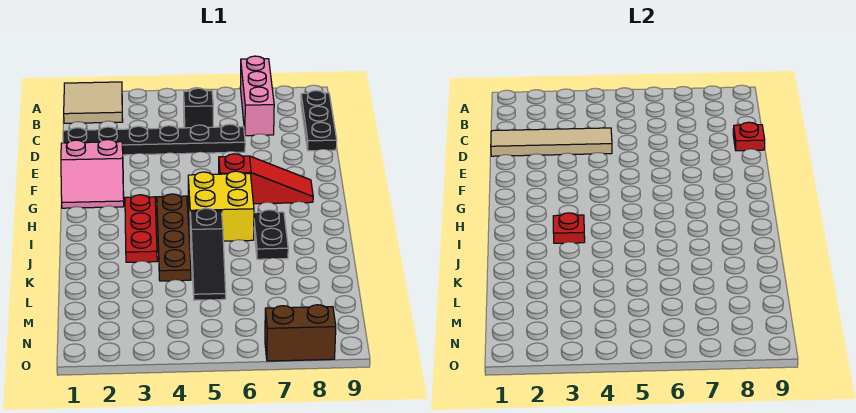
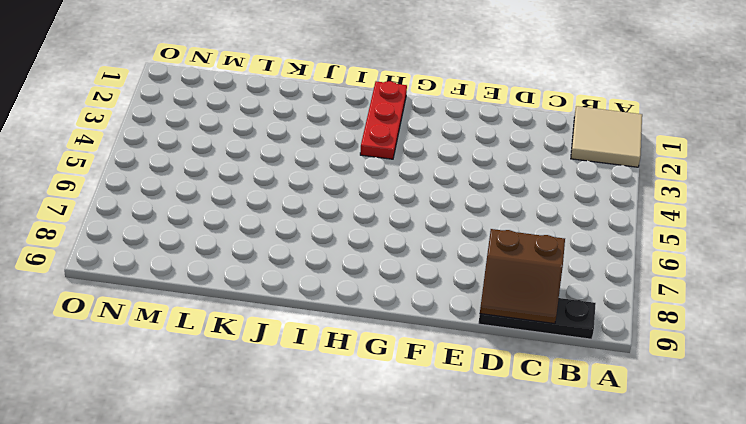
brown slope C8:D9 level 2 top 8 -> red plate D9 level 2
red plate H1:H3 level 1 -> red plate H3:J3 level 1
none -> pink brick A7:C7 level 1
none -> black brick C5 level 1
none -> black plate D1:D6 level 1

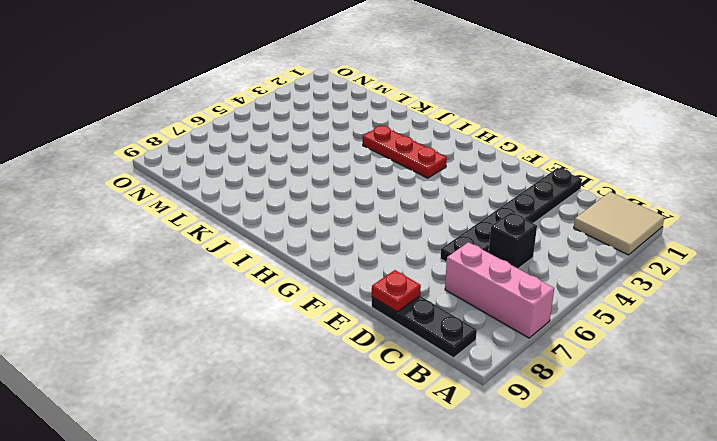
none -> pink slope F1:G2 level 1 top F
none -> red slope G6:G8 level 1 top 6
none -> brown plate H4:K4 level 1

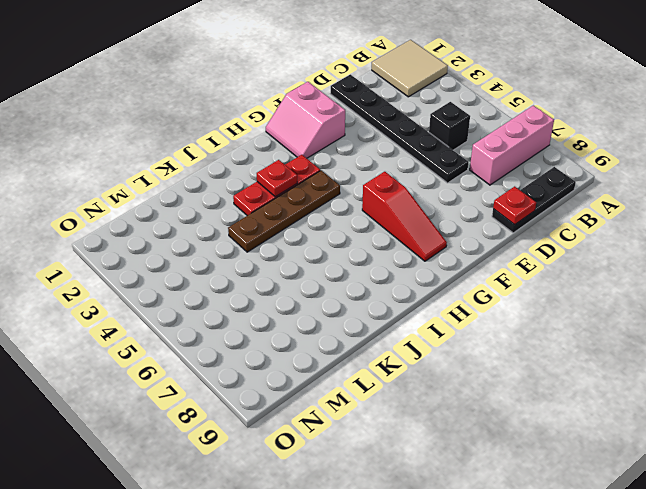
none -> yellow brick H5:I6 level 1
none -> black plate I7:J7 level 1
none -> black slope J5:L5 level 1 top J

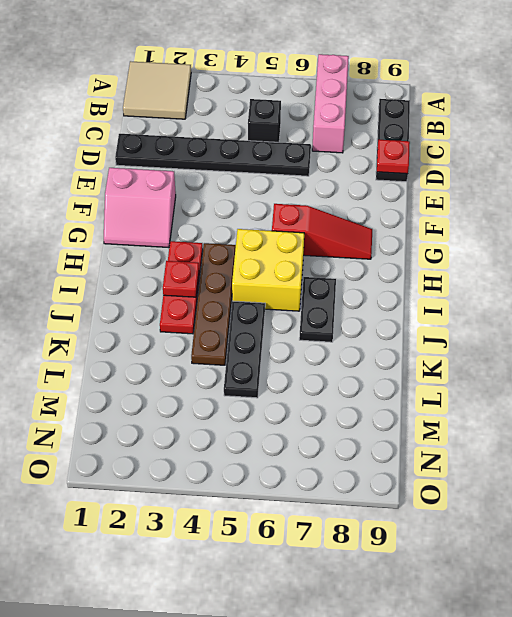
black plate J5:L5 level 1 -> black slope J5:L5 level 1 top J
none -> brown brick O7:O8 level 1
none -> tan tile D1:D4 level 2

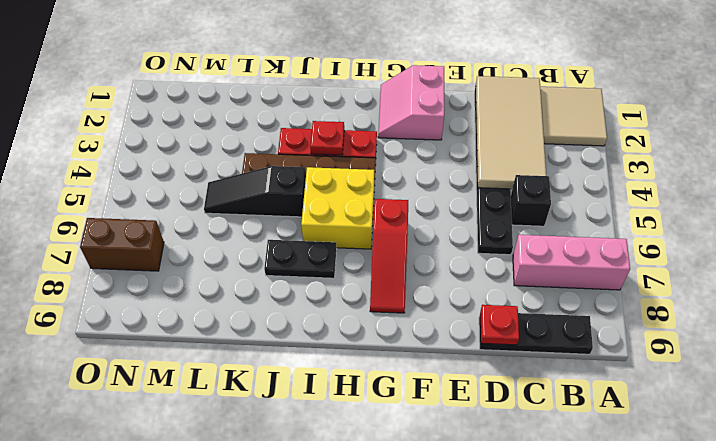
tan tile C1:D4 level 2 -> tan tile D1:D4 level 2
brown brick N7:O7 level 1 -> brown brick O7:O8 level 1

